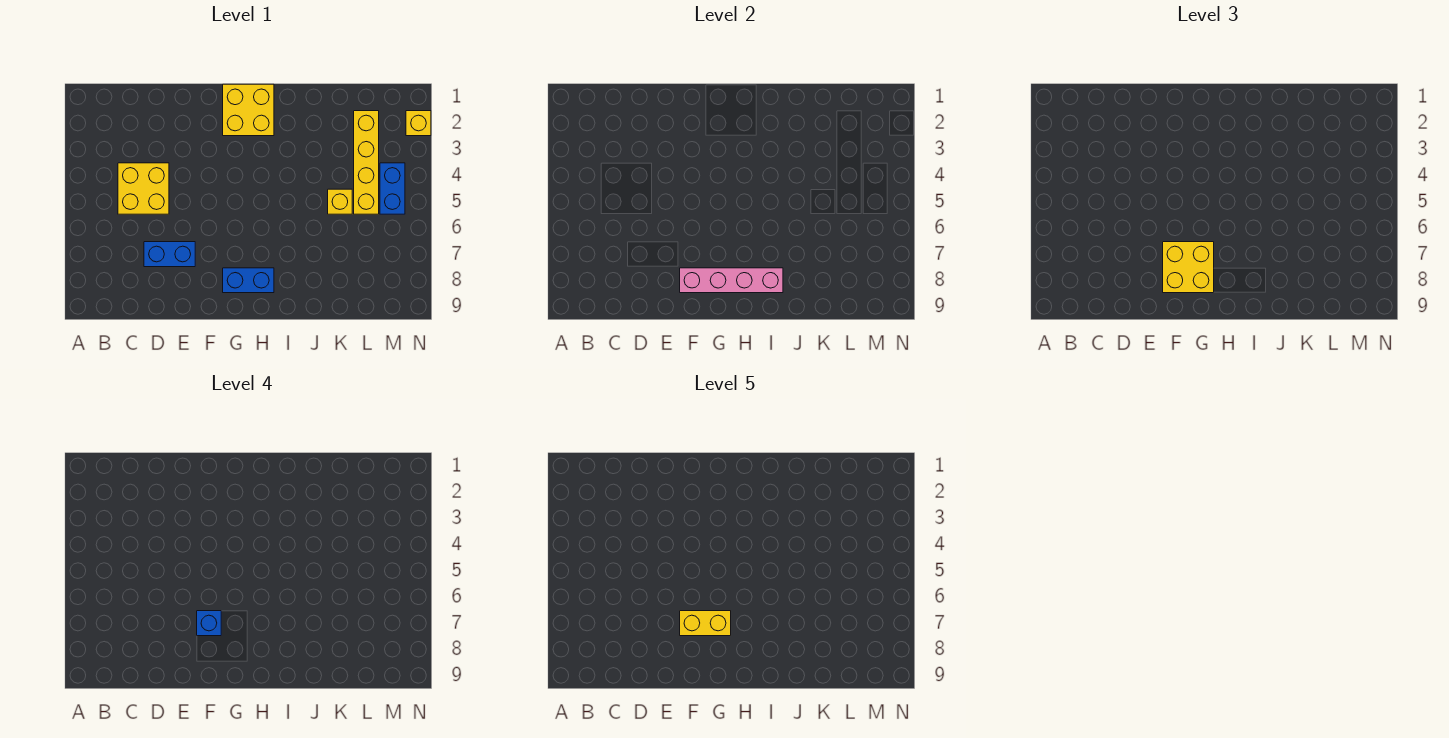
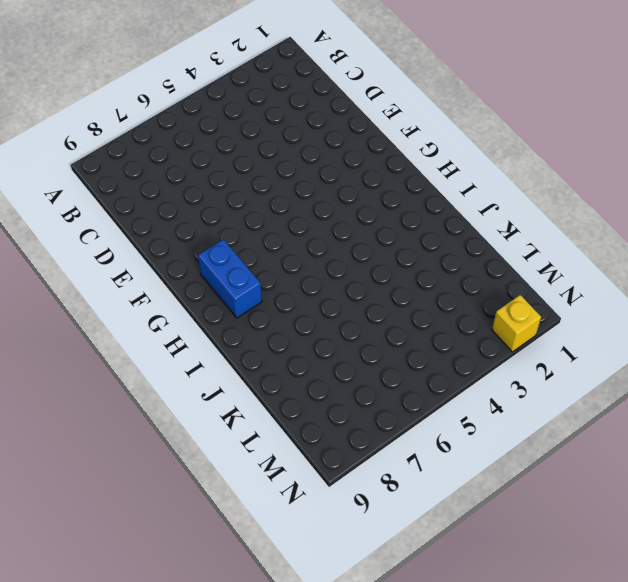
none -> yellow brick C4:D5 level 1
none -> blue brick D7:E7 level 1
none -> yellow brick G1:H2 level 1

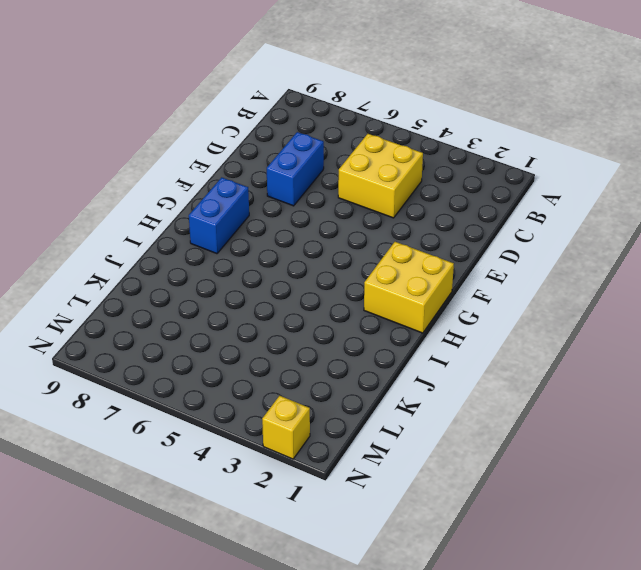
none -> yellow brick K5 level 1
none -> yellow brick L2:L5 level 1
none -> blue brick M4:M5 level 1

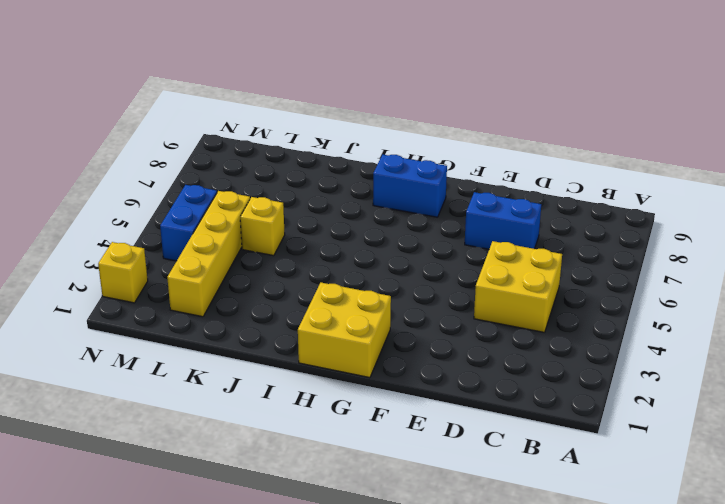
none -> pink brick F8:I8 level 2
none -> yellow brick F7:G8 level 3
none -> blue brick F7 level 4

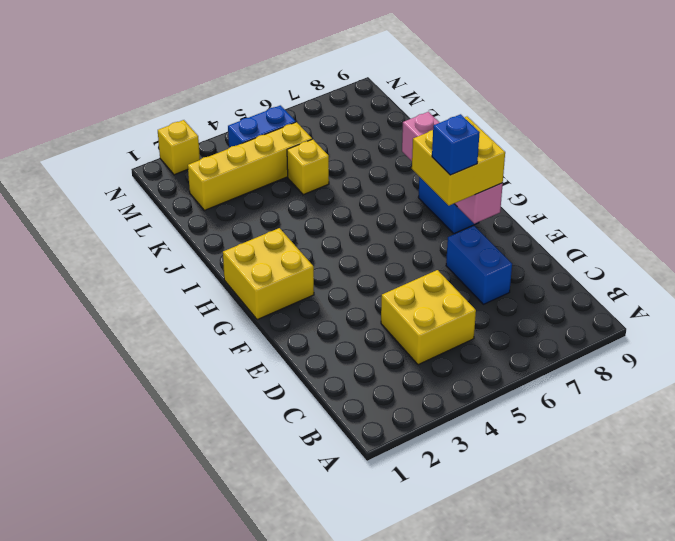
none -> yellow brick F7:G7 level 5

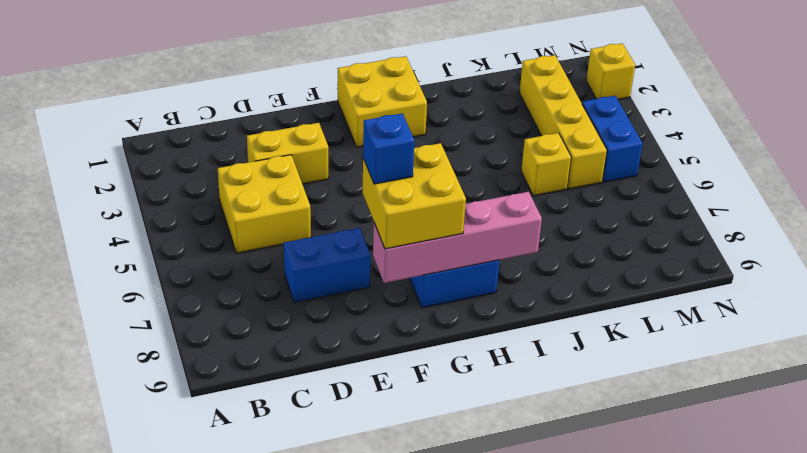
yellow brick D3:E3 level 1 -> yellow brick F7:G7 level 5

